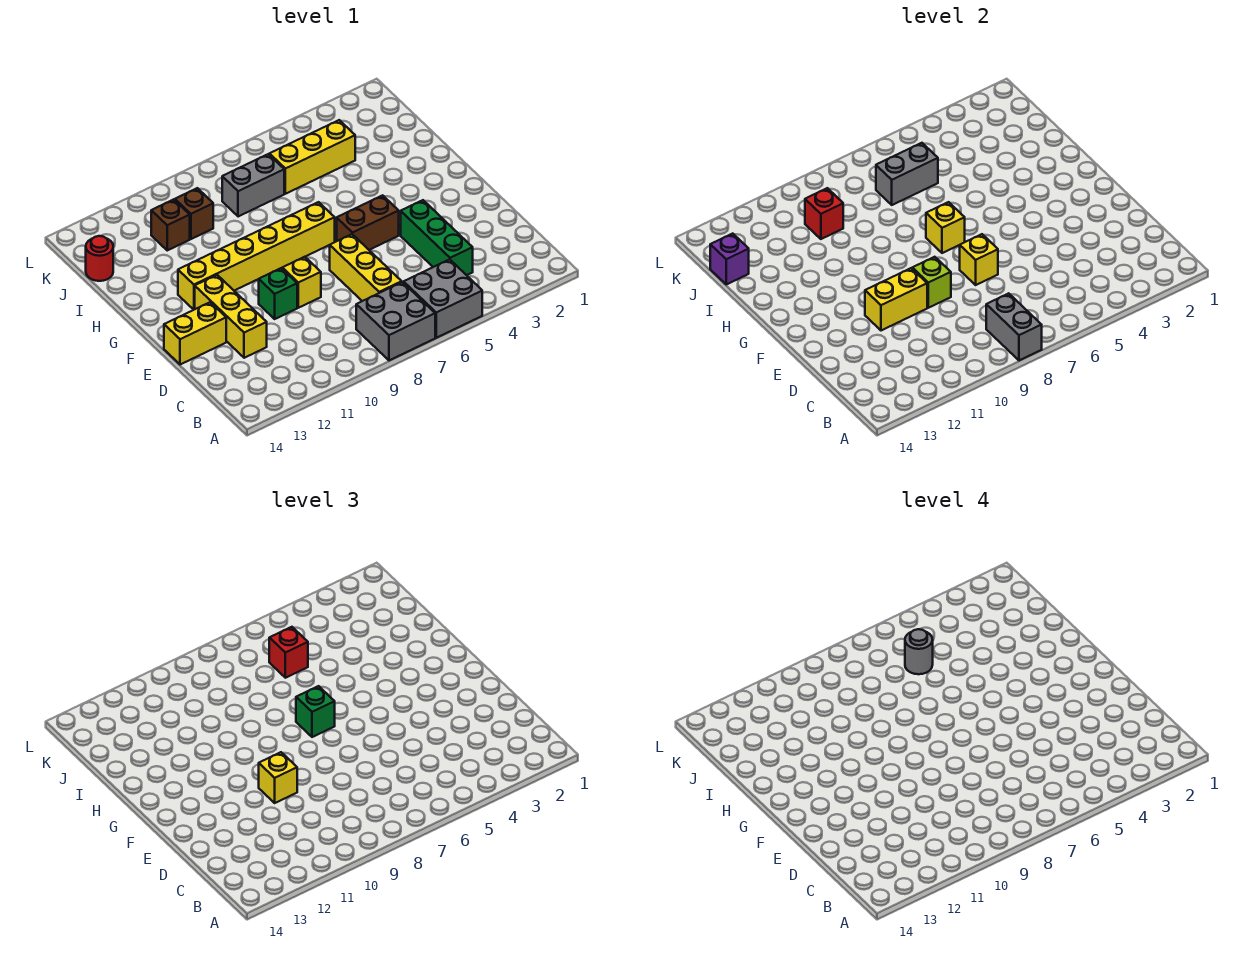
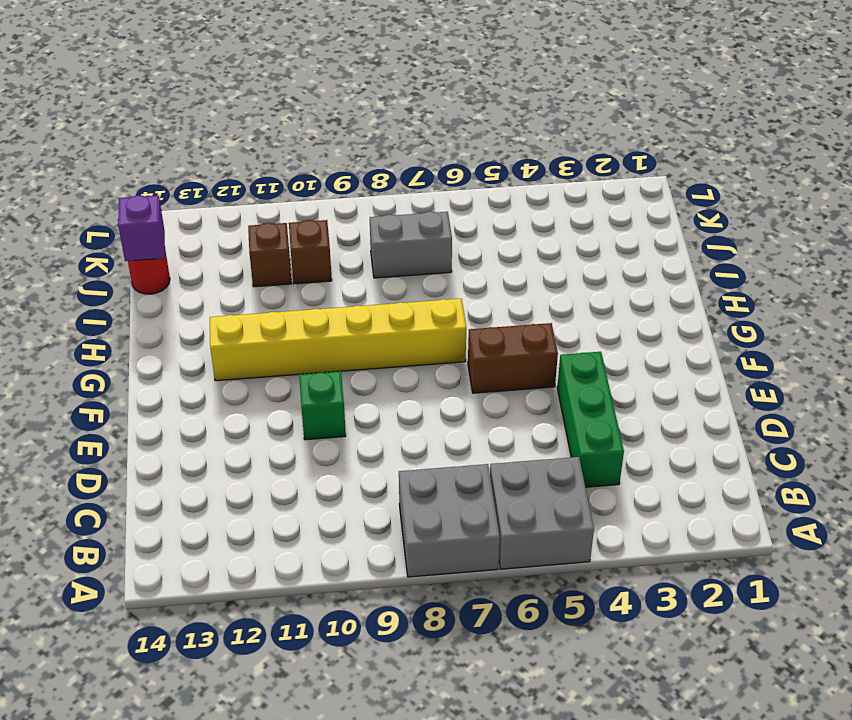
none -> yellow brick C7:E7 level 1
none -> yellow brick D12:F12 level 1
none -> yellow brick E9 level 1

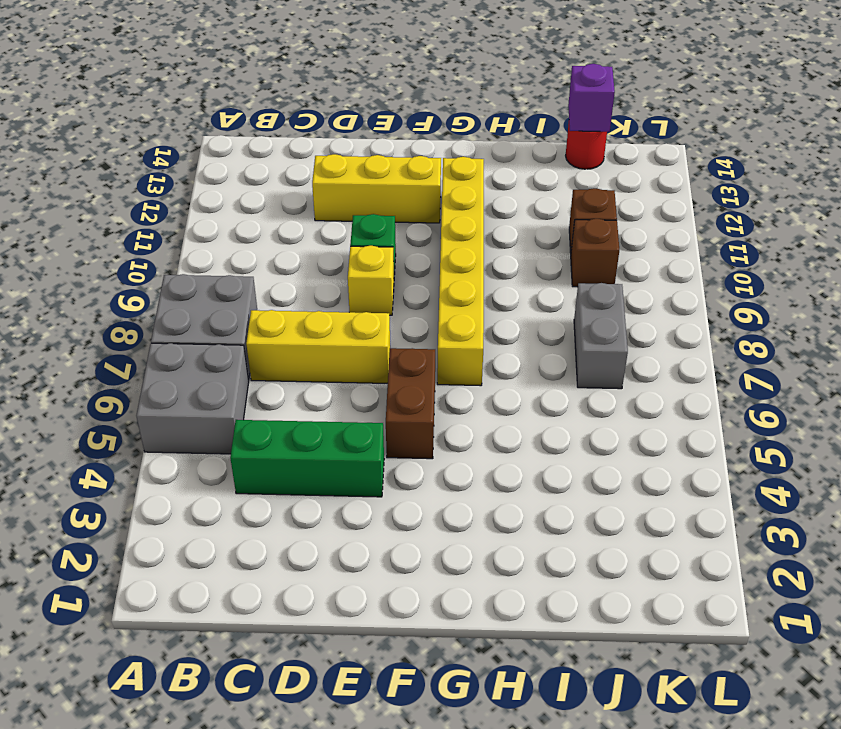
none -> yellow brick E13:E14 level 1
none -> yellow brick J4:J6 level 1
none -> grey brick A8:B8 level 2

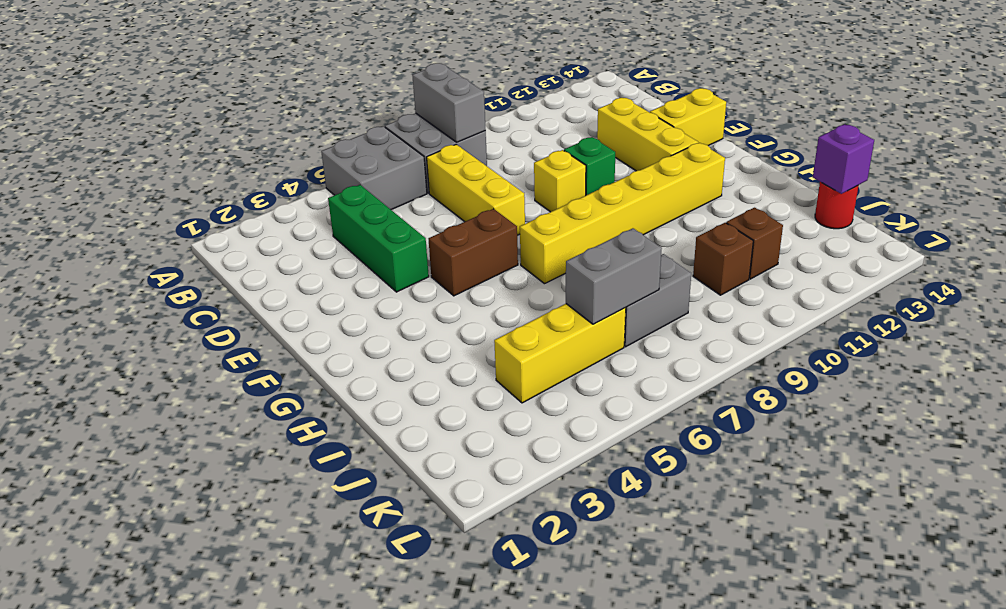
none -> yellow brick E7 level 2
none -> lime brick E9 level 2
none -> yellow brick E10:E11 level 2

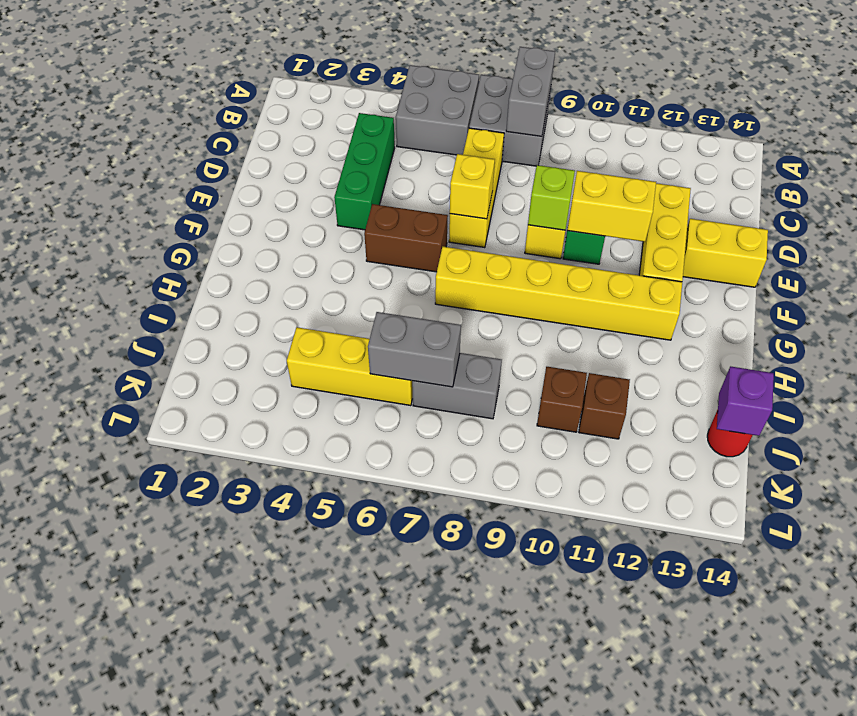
none -> yellow brick G7 level 2
none -> red brick J10 level 2
none -> yellow brick E10 level 3

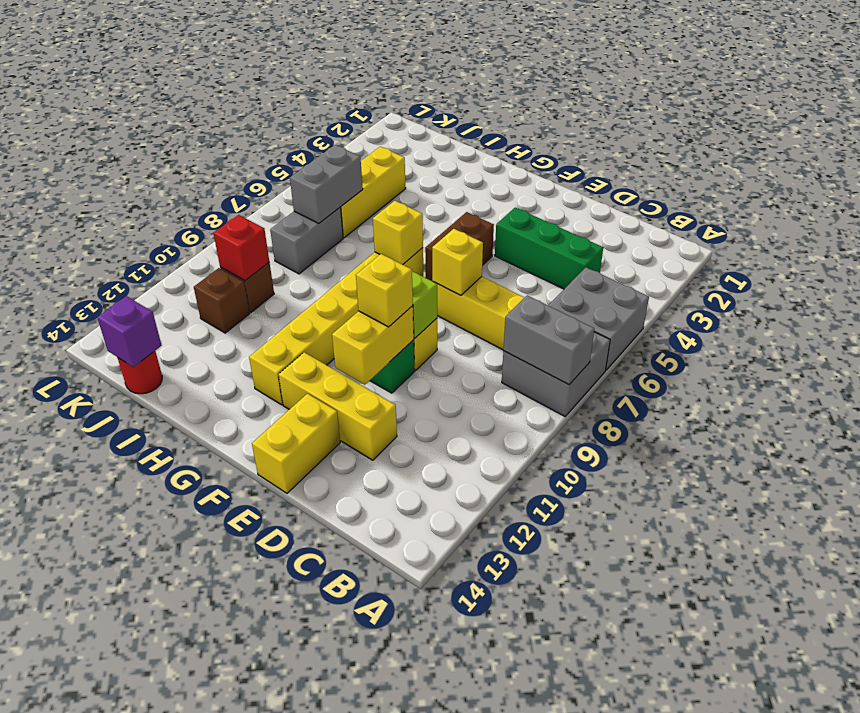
none -> green brick G7 level 3
none -> red brick J6 level 3
none -> grey round brick J6 level 4

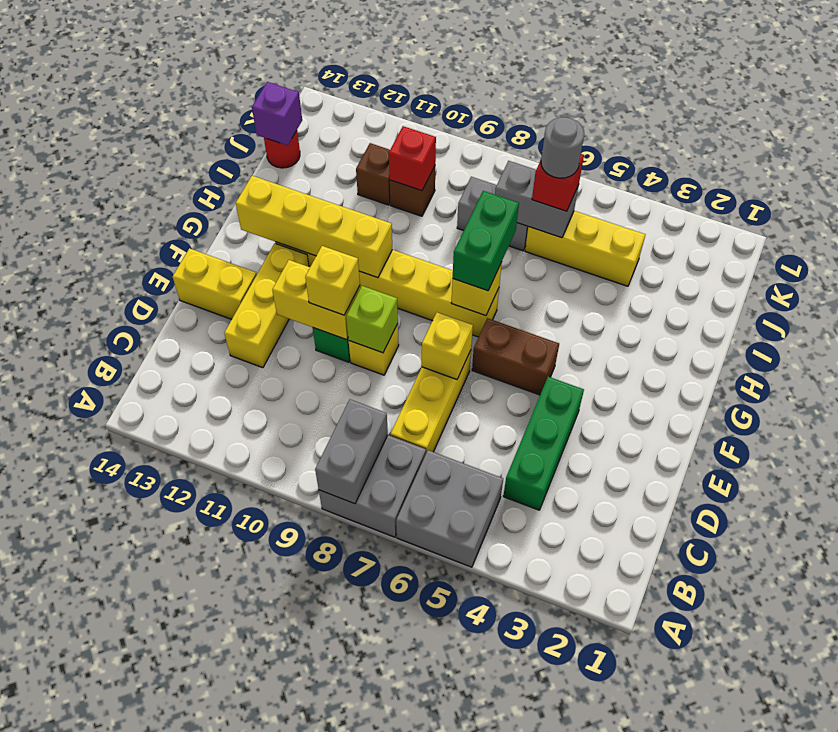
green brick G7:H7 level 3 -> green brick G7 level 3
yellow brick G10:G13 level 2 -> none

